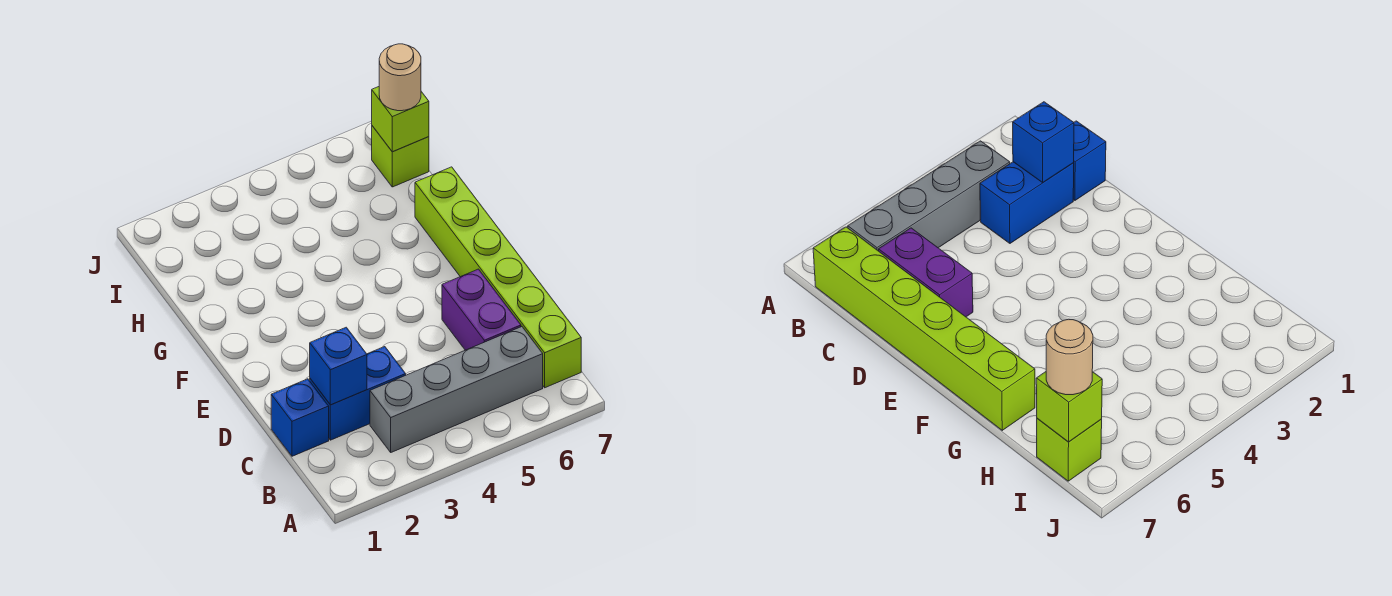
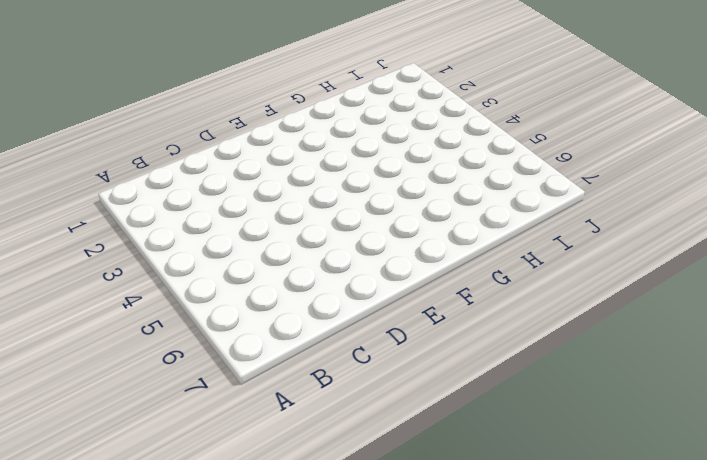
none -> grey brick B3:B6 level 1
none -> lime brick B7:G7 level 1

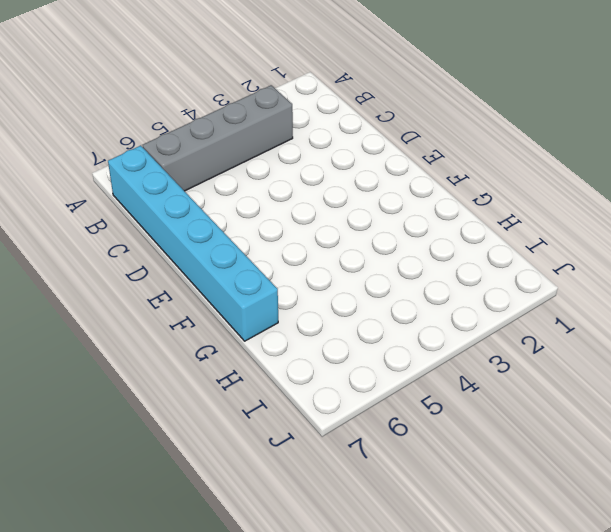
cyan brick B7:G7 level 1 -> lime brick B7:G7 level 1
none -> blue brick C1 level 1
none -> blue brick C2:C3 level 1

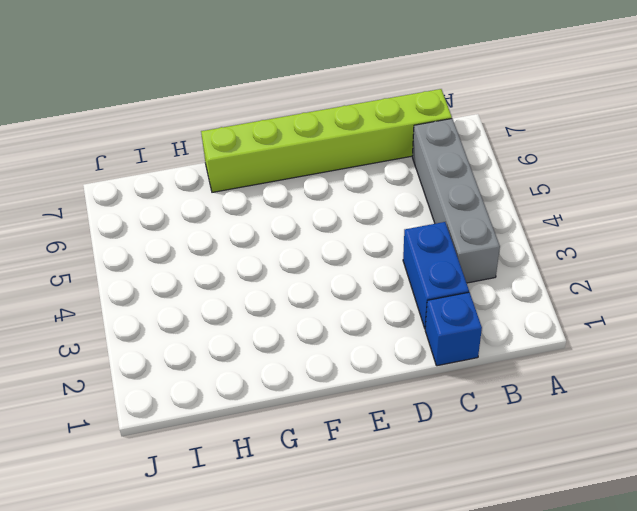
none -> purple brick C6:D6 level 1
none -> lime brick I7 level 1

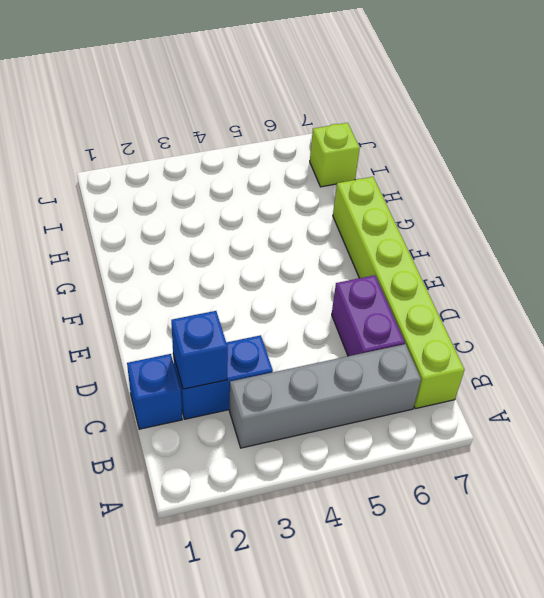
none -> lime brick I7 level 2
none -> tan round brick I7 level 3

